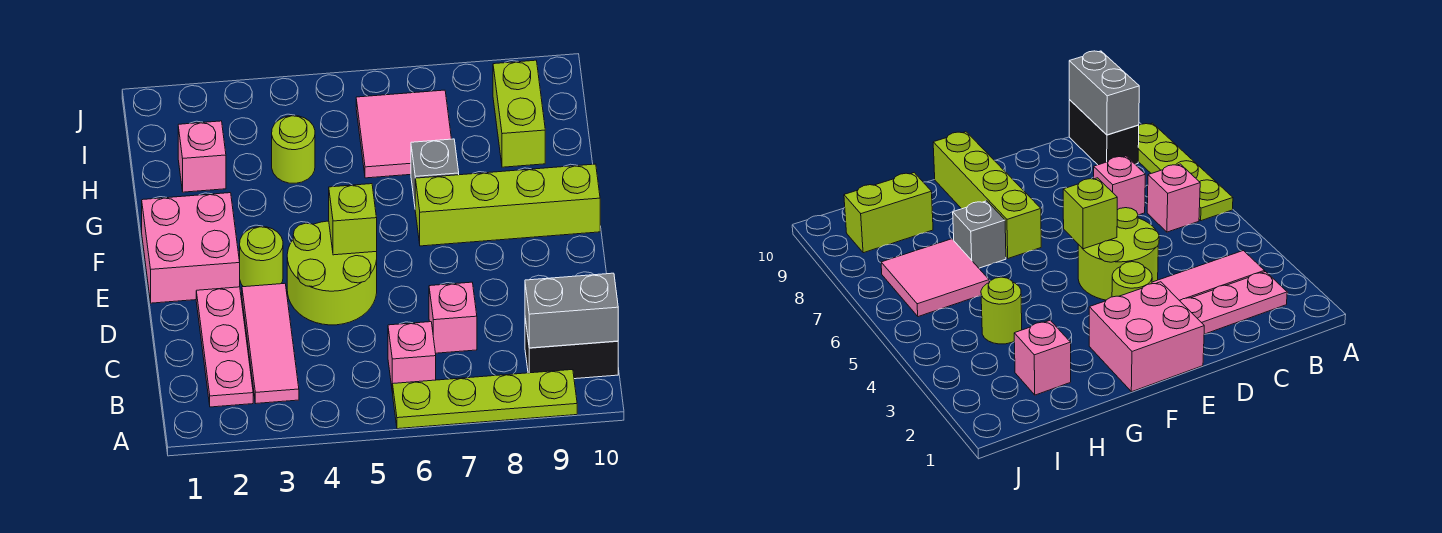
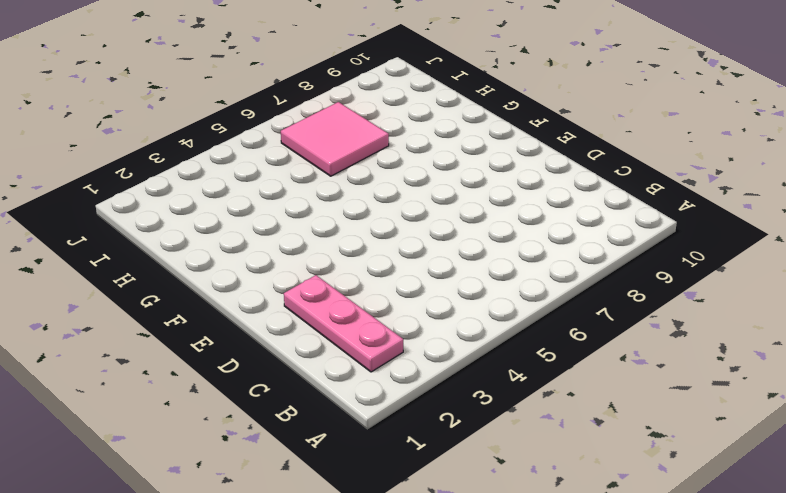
none -> lime plate A6:A9 level 1
none -> pink tile B3:D3 level 1
none -> pink brick B6 level 1

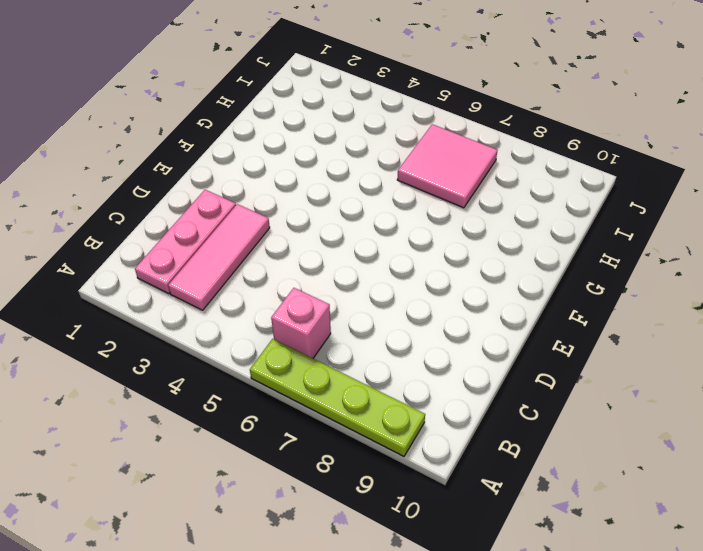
none -> black brick B9:B10 level 1
none -> pink brick C7 level 1
none -> lime round brick D4:E5 level 1

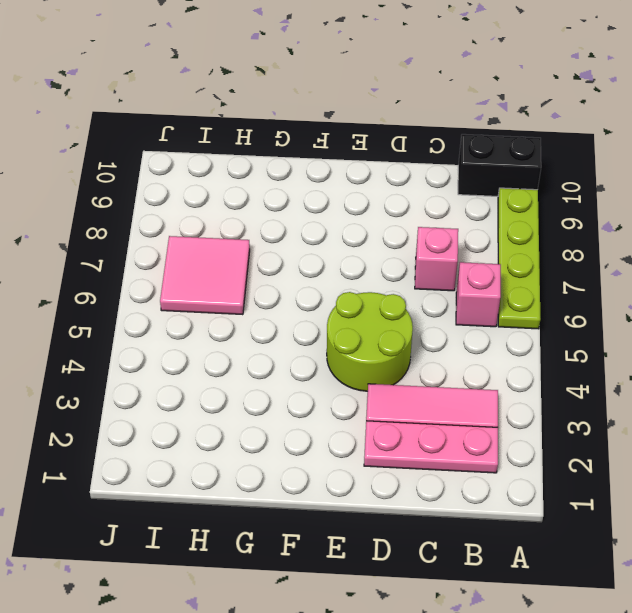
black brick A10:B10 level 1 -> black brick B9:B10 level 1
none -> pink brick E1:F2 level 1
none -> lime round brick E3 level 1
none -> lime brick F7:F10 level 1

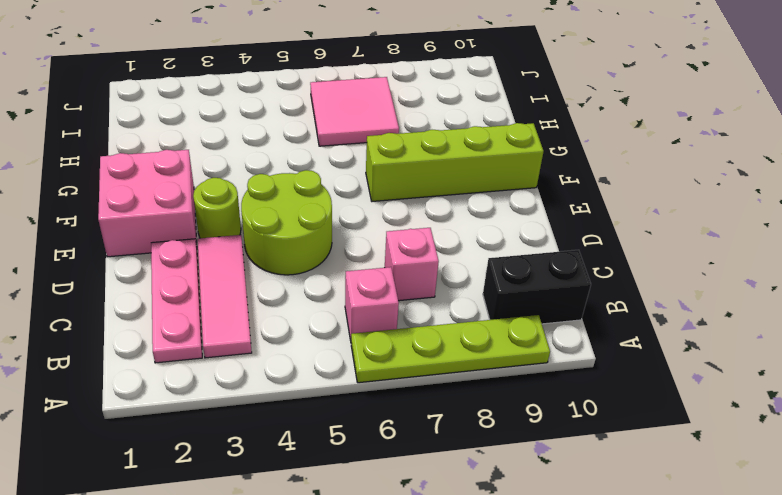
none -> grey brick G7 level 1
none -> pink brick H2 level 1
none -> lime round brick H4 level 1

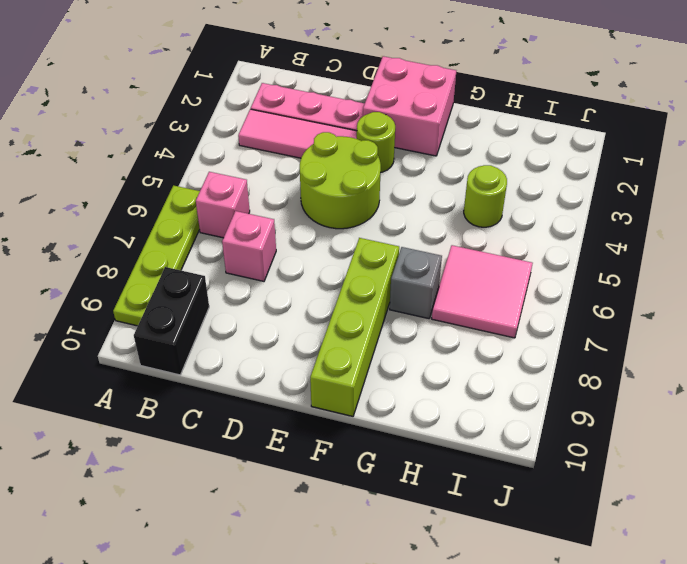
none -> pink brick H2 level 1
none -> lime brick H9:I9 level 1
none -> grey brick B9:B10 level 2

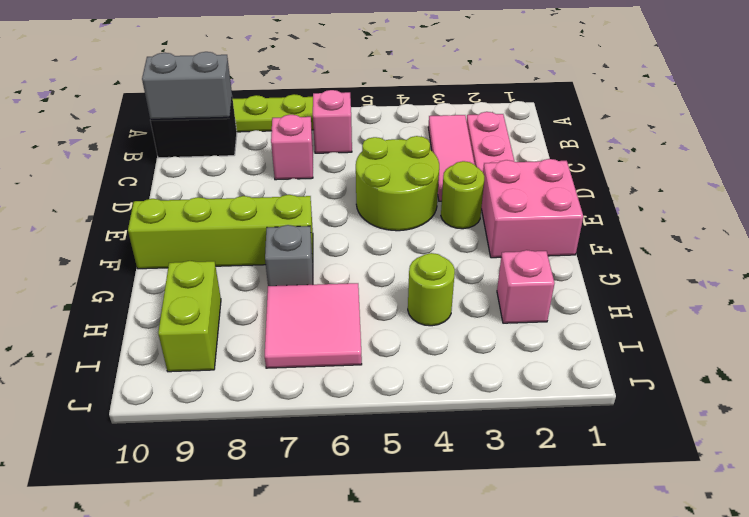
none -> lime brick E5 level 2

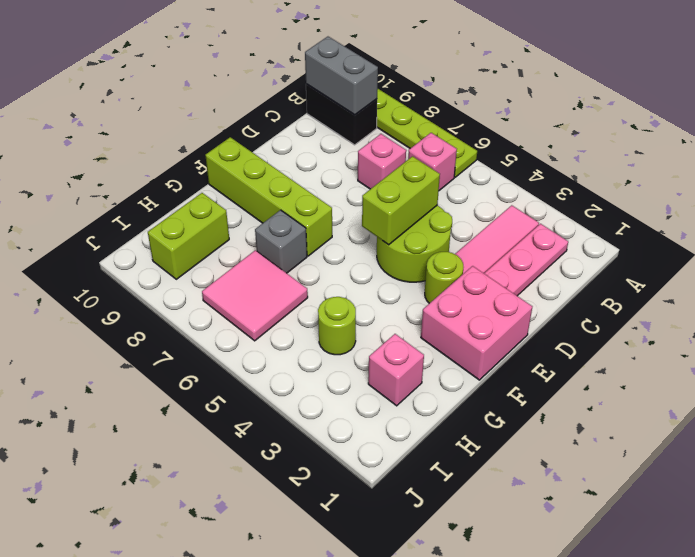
lime brick D5:E5 level 2 -> lime brick E5 level 2

